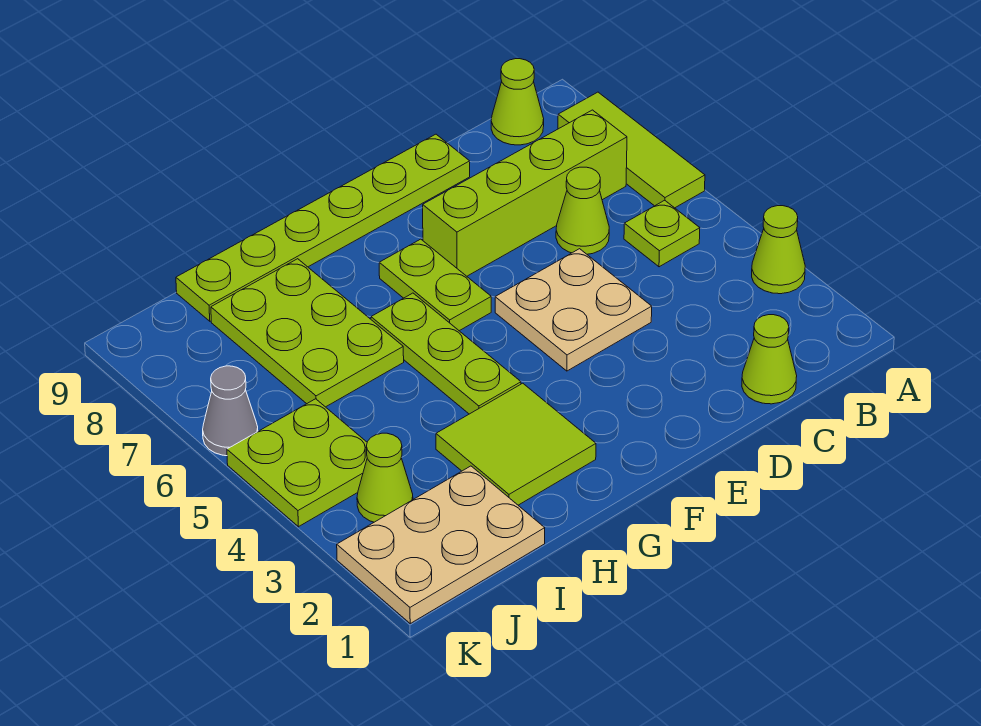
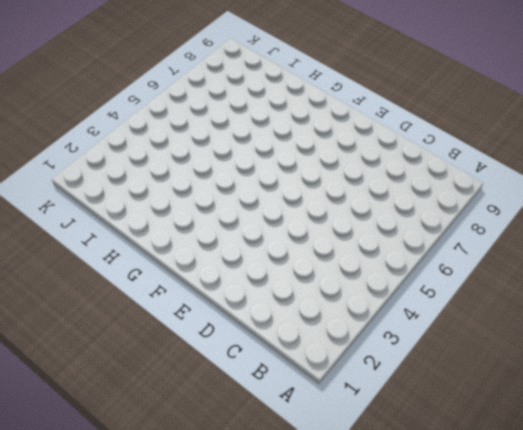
none -> lime cone A3 level 1
none -> lime tile A6:A8 level 1
none -> lime plate B5 level 1

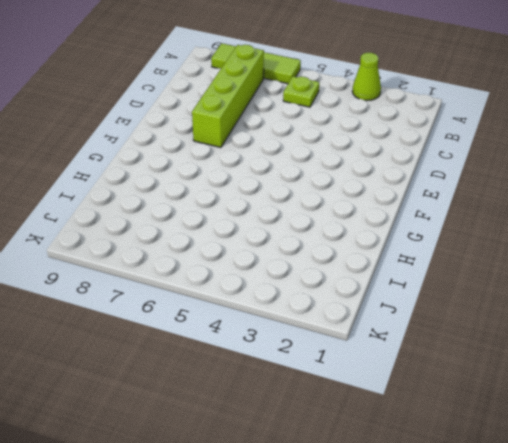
none -> lime cone B9 level 1
none -> lime cone C1 level 1
none -> lime cone C6 level 1

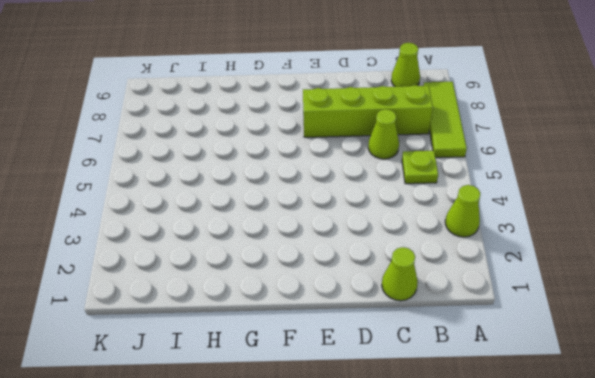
none -> tan plate D4:E5 level 1
none -> lime plate D9:I9 level 1
none -> lime plate F6:F7 level 1

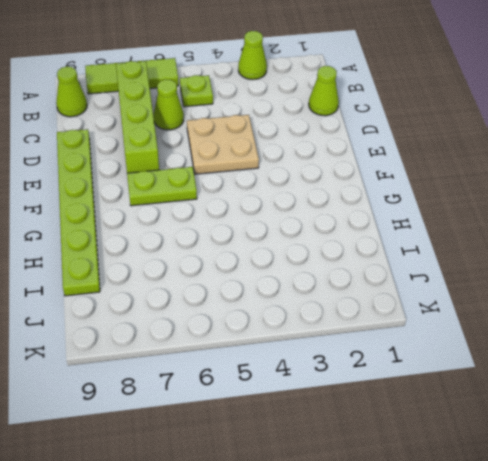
none -> lime tile G2:H3 level 1
none -> lime plate G4:G6 level 1
none -> lime plate H6:I8 level 1

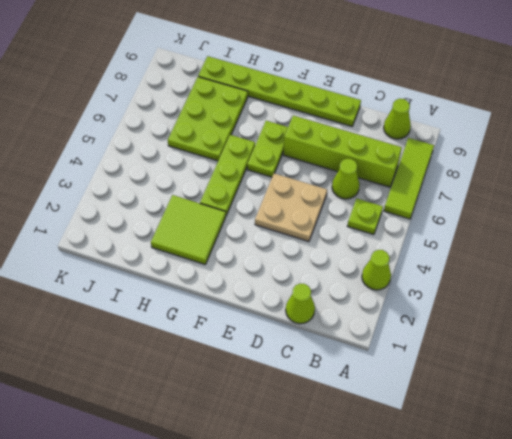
none -> tan plate I1:K2 level 1
none -> lime cone J3 level 1
none -> lime plate J4:K5 level 1

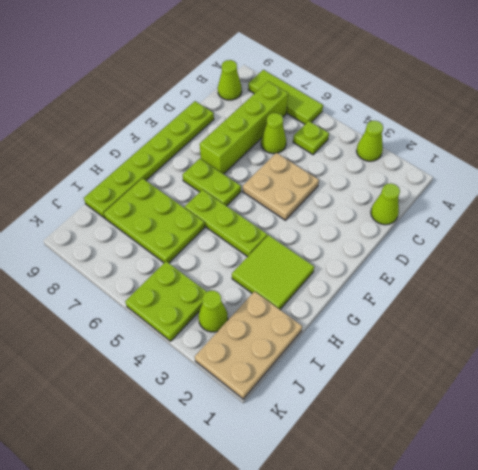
none -> grey cone K6 level 1

